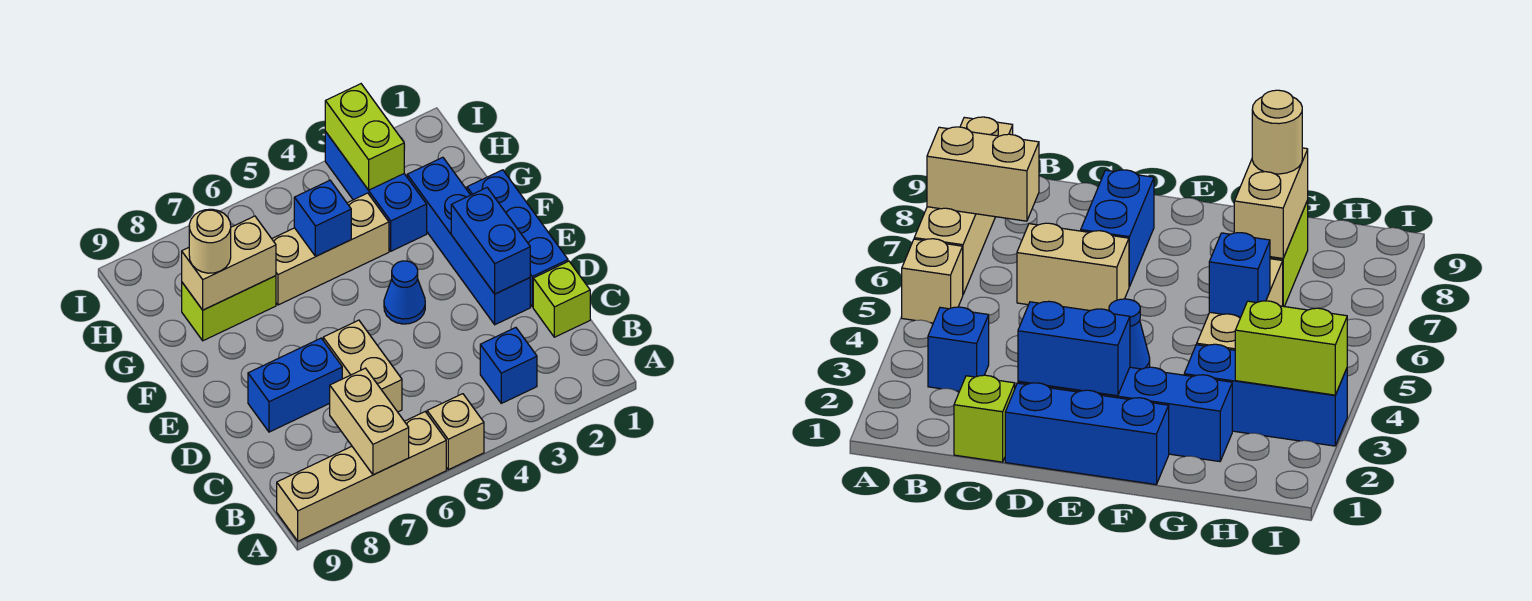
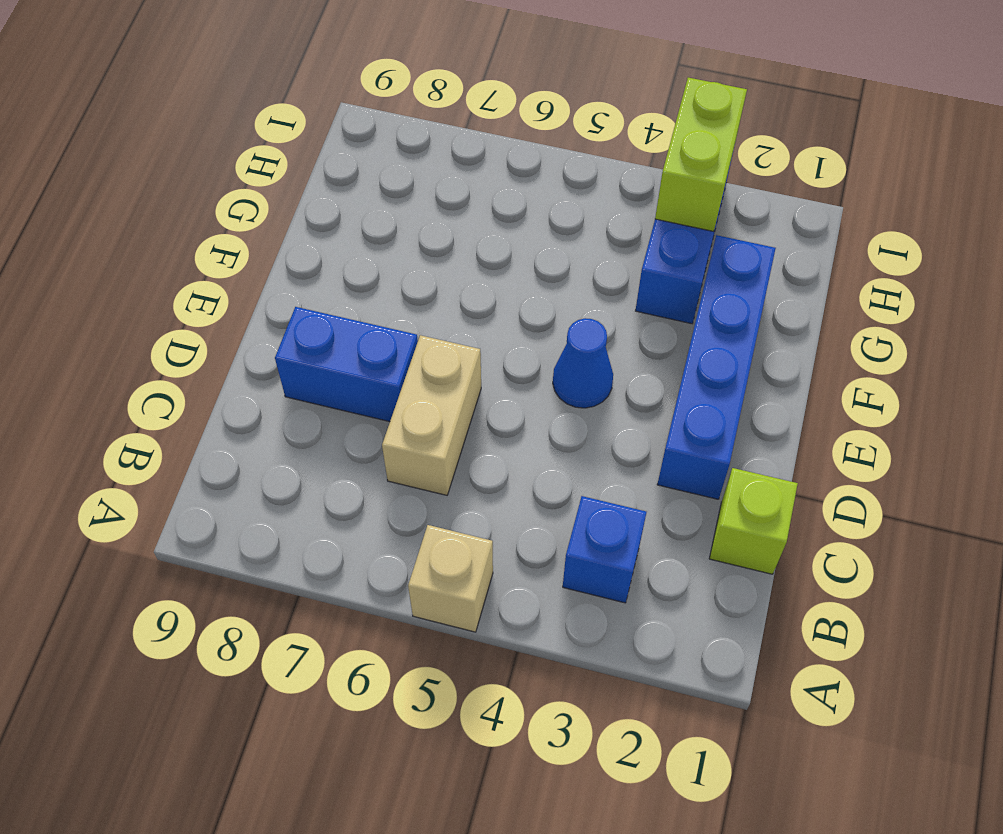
none -> tan brick A6:A9 level 1
none -> blue brick D1:F1 level 1
none -> tan brick G4:G6 level 1

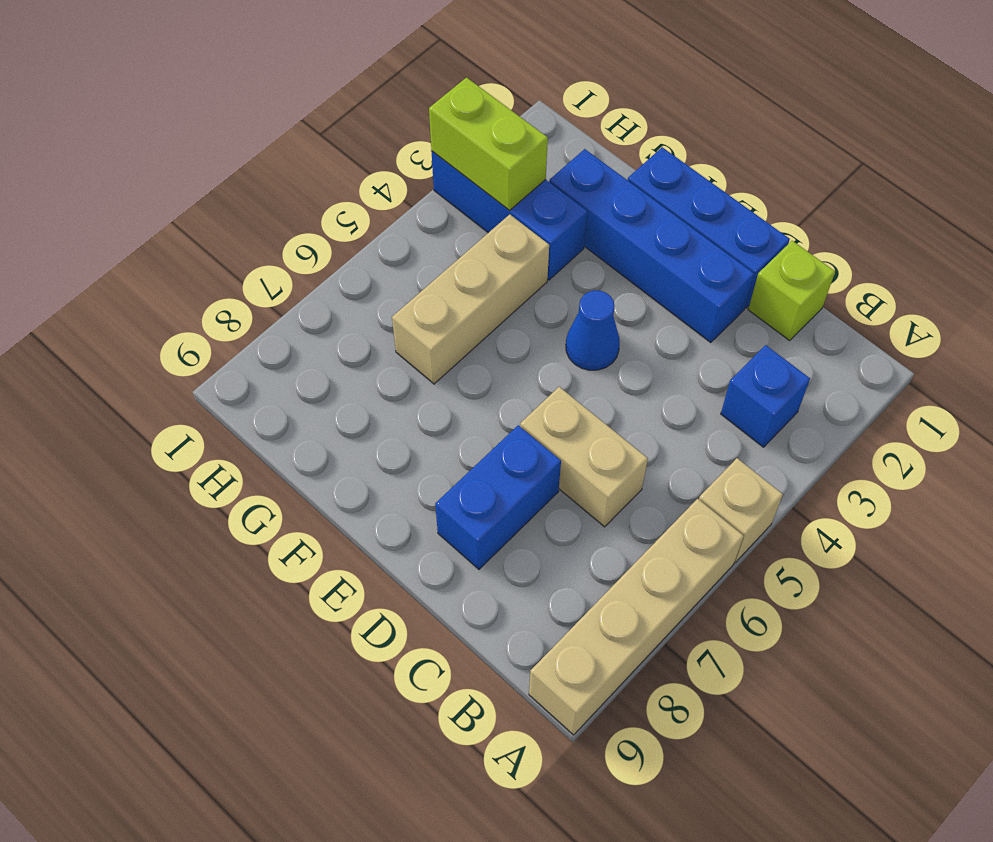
none -> lime brick G7:G8 level 1
none -> tan brick A7:B7 level 2
none -> blue brick D2:E2 level 2

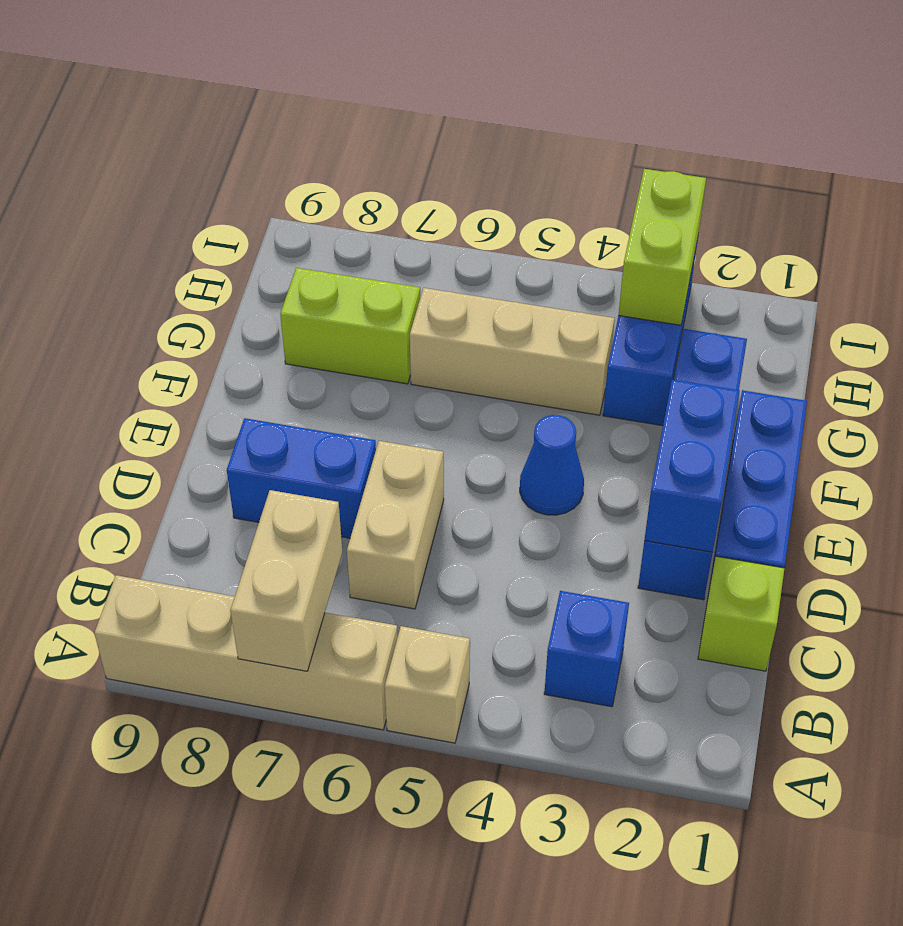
none -> blue brick G5 level 2
none -> tan brick G7:G8 level 2
none -> tan round brick G8 level 3

